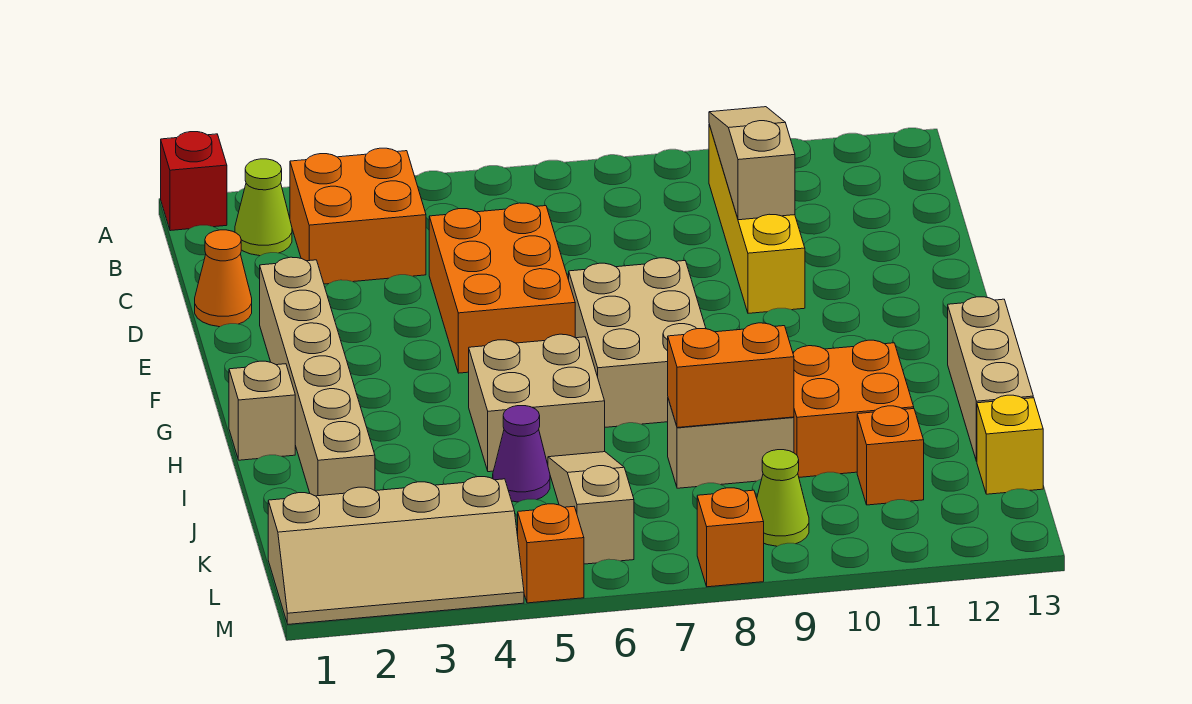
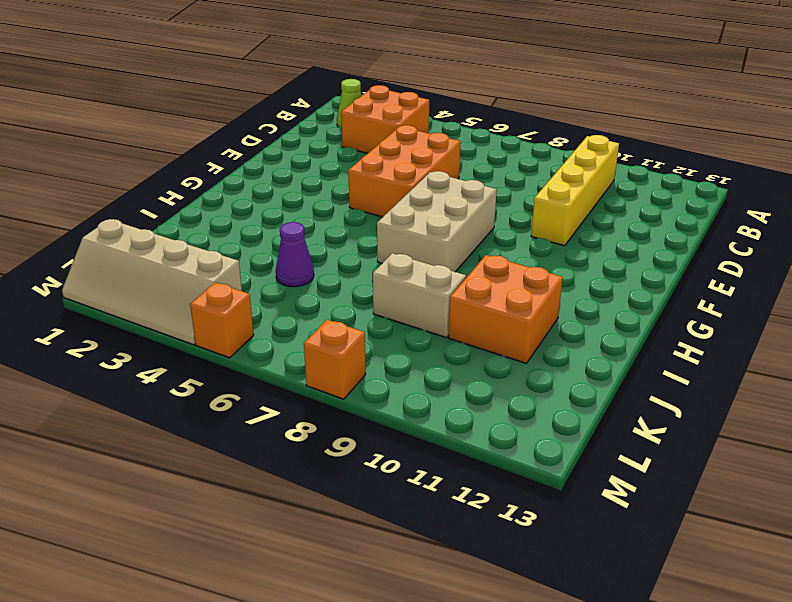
none -> red brick A1 level 1
none -> orange cone D1 level 1
none -> tan brick E2:J2 level 1

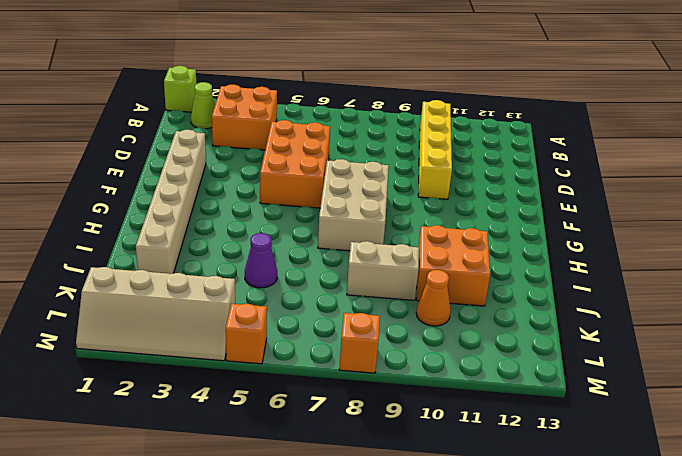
lime brick A1 level 1 -> red brick A1 level 1
orange cone K10 level 1 -> orange cone D1 level 1
none -> tan brick H1 level 1
none -> tan brick H5:I6 level 1
none -> tan brick H13:J13 level 1

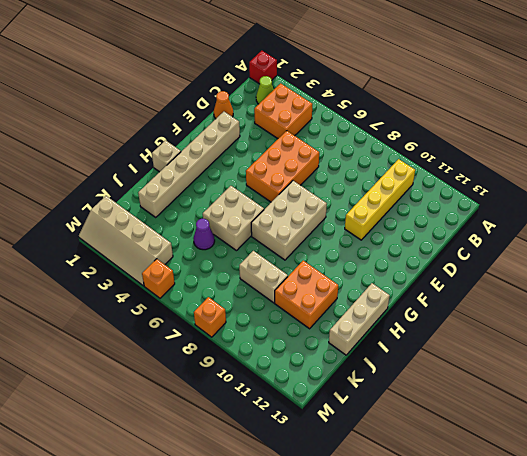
none -> tan slope J6:L6 level 1 top L
none -> orange brick K11 level 1
none -> yellow brick K13 level 1

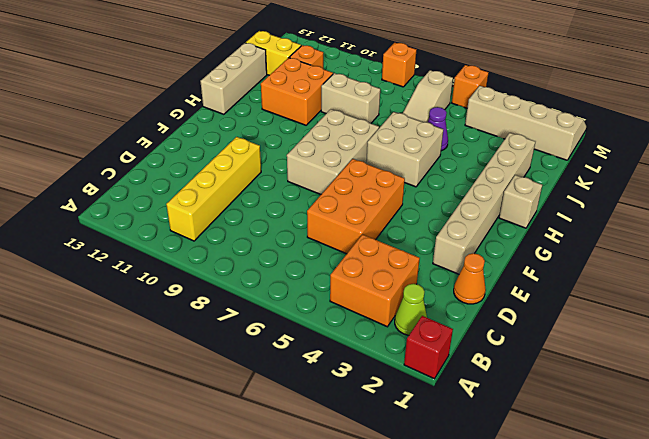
yellow brick K12:K13 level 1 -> yellow brick K13 level 1
none -> lime cone L9 level 1
none -> tan slope B10:D10 level 2 top D
none -> orange brick J8:J9 level 2

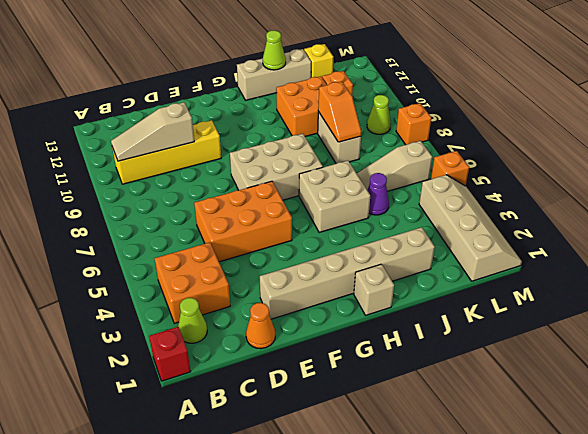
lime cone I13 level 2 -> none
orange slope J8:J9 level 2 top 9 -> orange brick J8:J9 level 2

